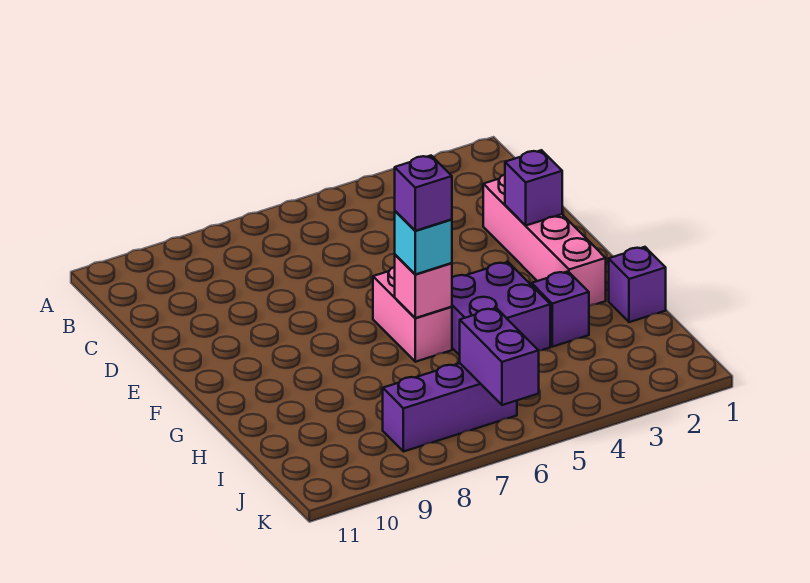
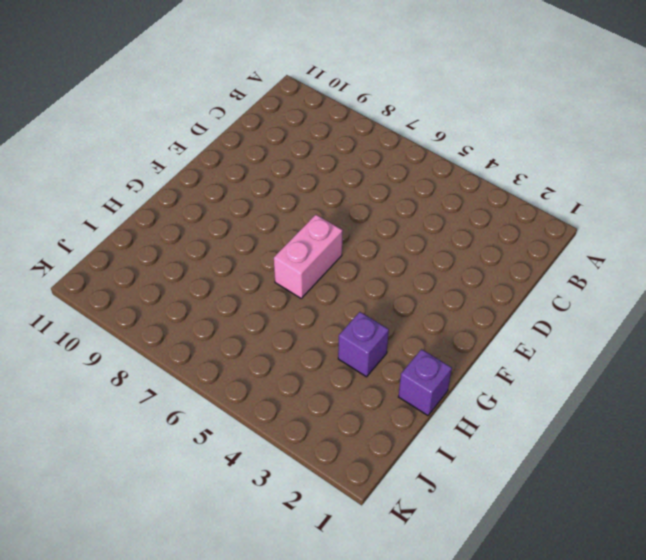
none -> pink brick D2:G2 level 1
none -> purple brick G4:H5 level 1

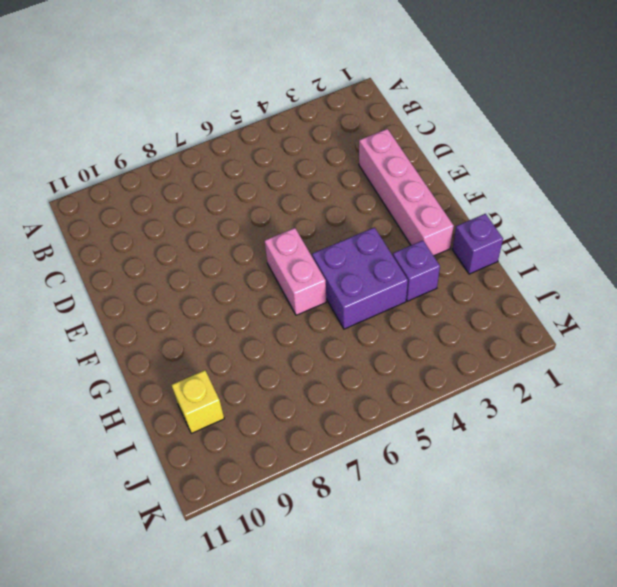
yellow brick I10 level 1 -> none
none -> purple brick J6:J8 level 1
none -> purple brick E2 level 2

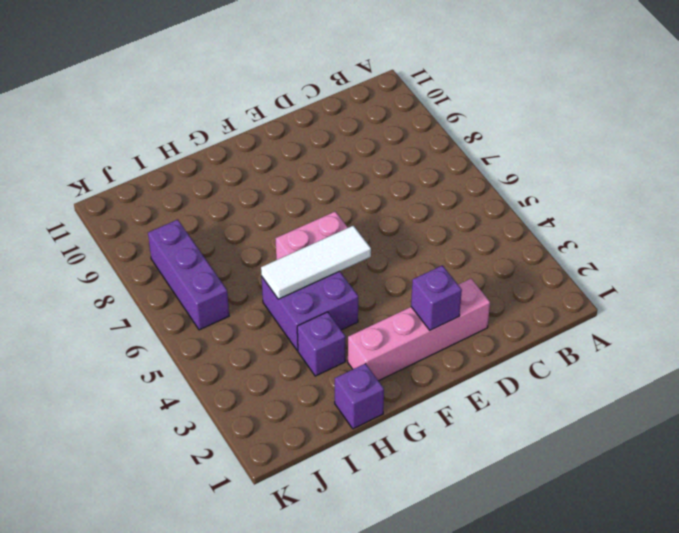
white tile F5:H5 level 2 -> none
none -> pink brick G6 level 2
none -> purple brick J6:K6 level 2

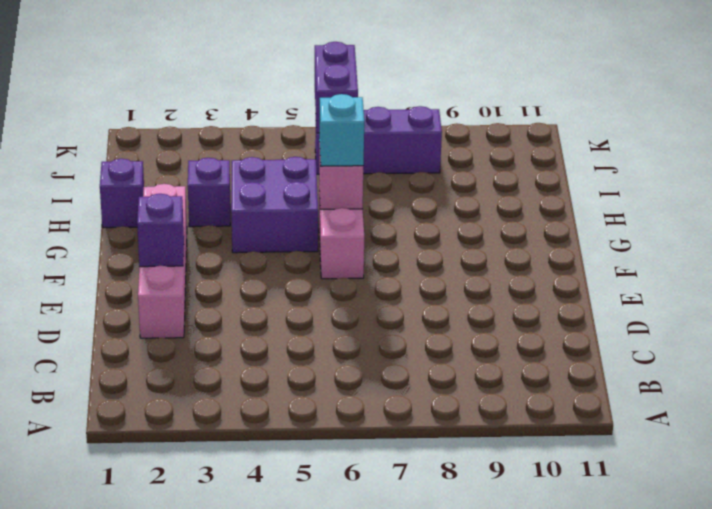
none -> purple brick G6 level 4

